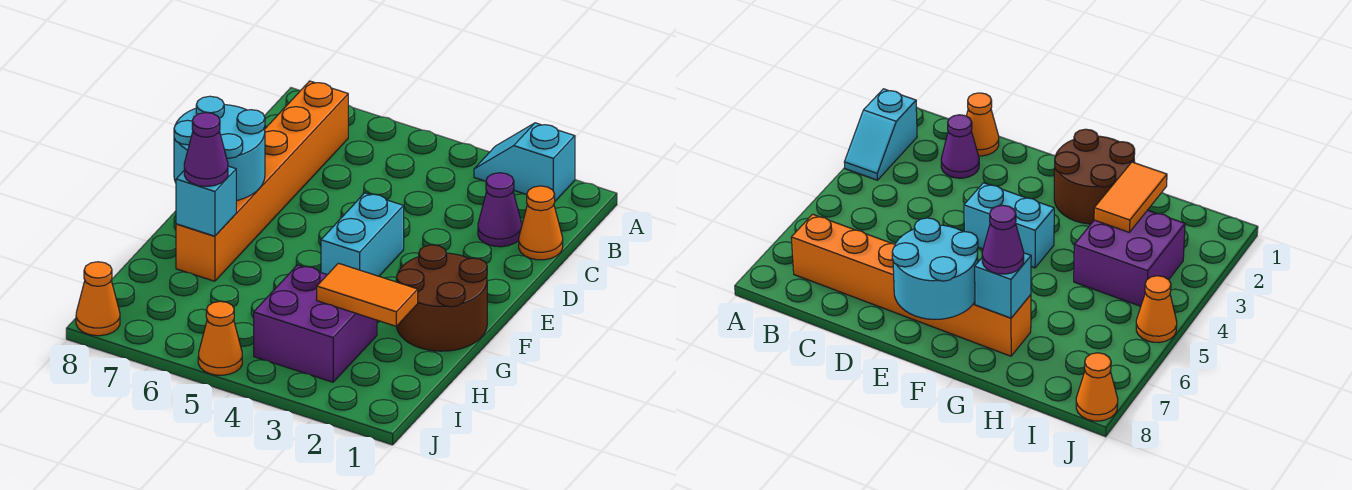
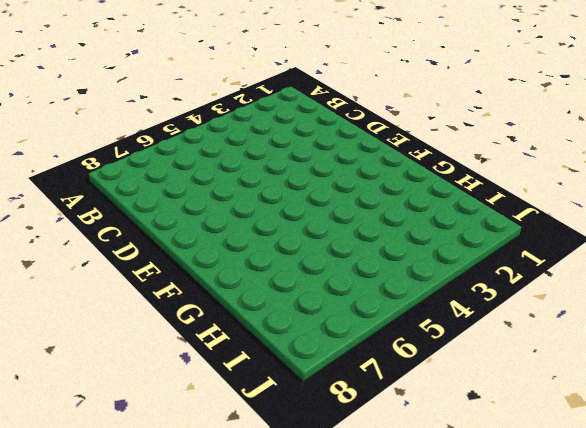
none -> cyan slope A2:A3 level 1 top 2
none -> orange brick B7:G7 level 1
none -> orange cone C1 level 1

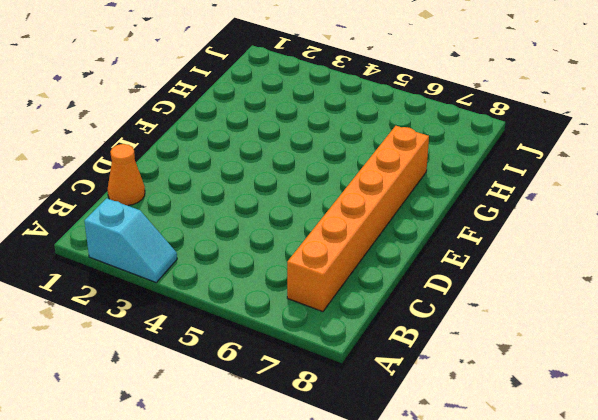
none -> purple cone C2 level 1
none -> cyan brick E4:F4 level 1
none -> brown round brick F1:G2 level 1

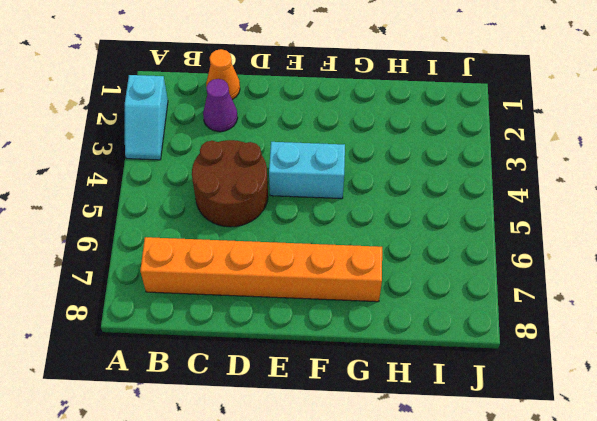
brown round brick C4:D5 level 1 -> brown round brick F1:G2 level 1
none -> purple brick H3:I4 level 1
none -> orange cone J5 level 1
none -> orange cone J8 level 1

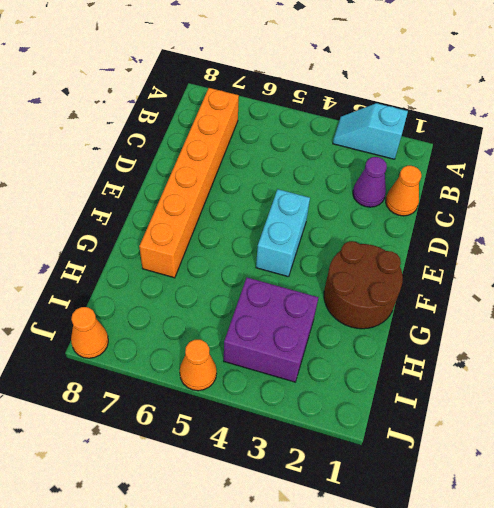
none -> cyan round brick E7:F8 level 2
none -> cyan brick G7 level 2
none -> orange tile H2:H3 level 2

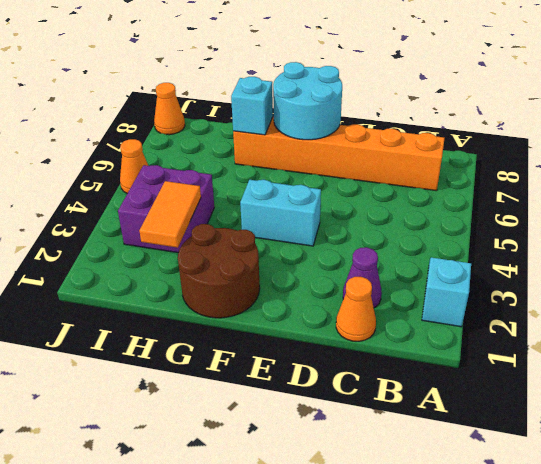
none -> purple cone G7 level 3

